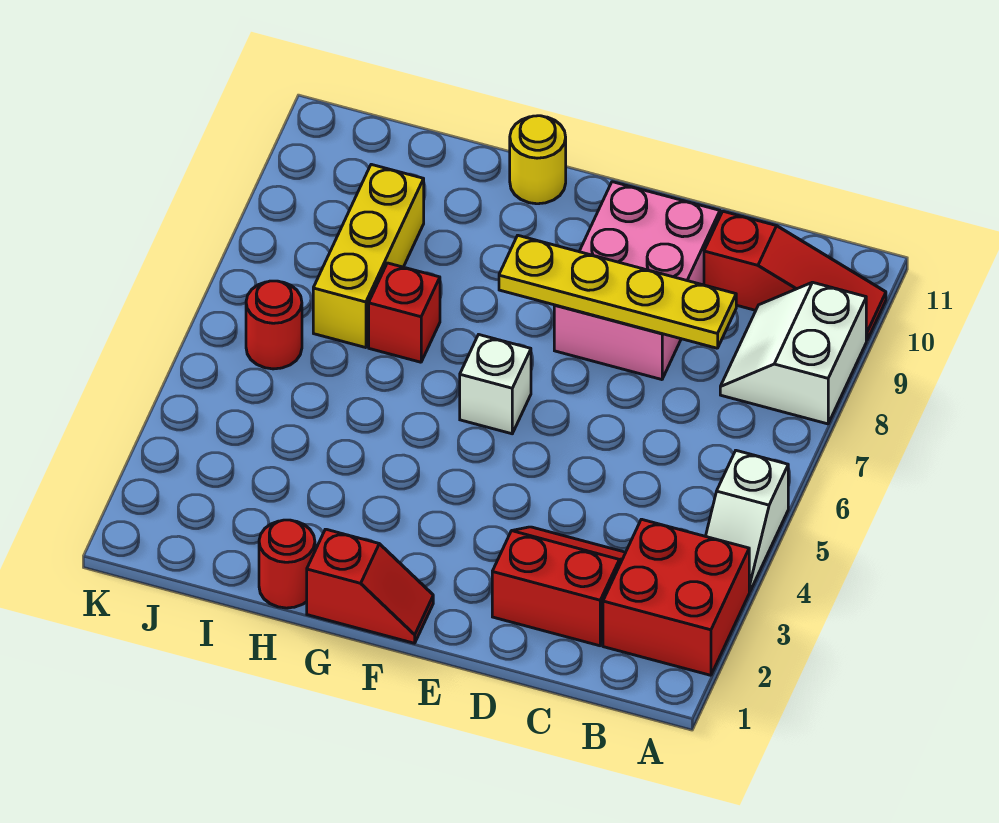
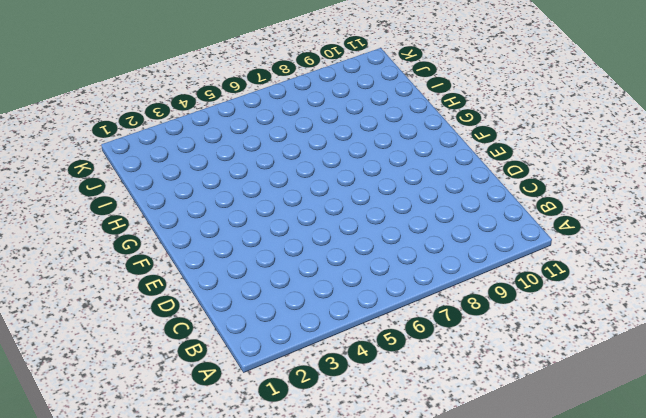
none -> red brick A2:B3 level 1
none -> white slope A4:A5 level 1 top 5
none -> white slope A8:B9 level 1 top A

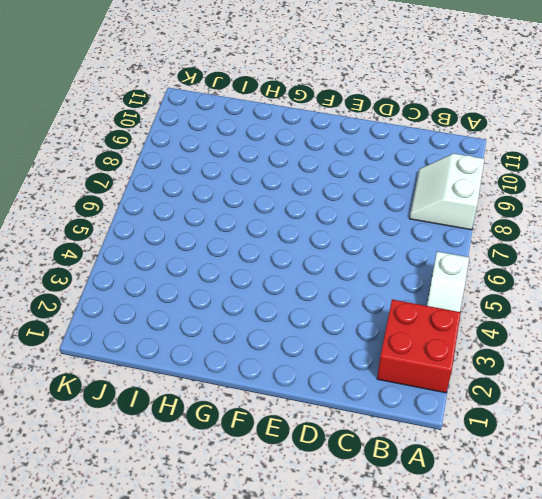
none -> red slope A10:C10 level 1 top C
none -> red slope C2:D3 level 1 top 2
none -> pink brick D8:E10 level 1

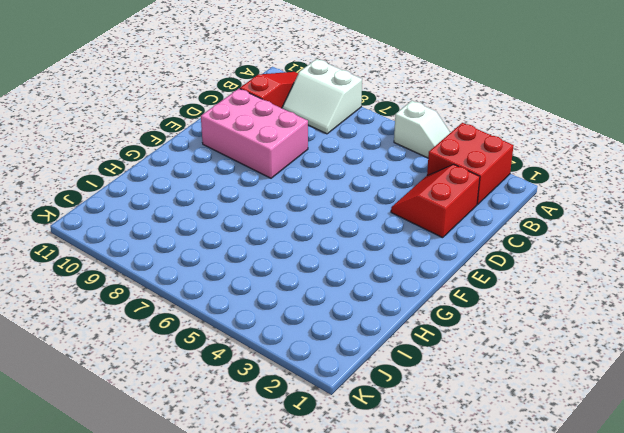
none -> red slope F1:G1 level 1 top G
none -> white brick F6 level 1
none -> yellow round brick G11 level 1

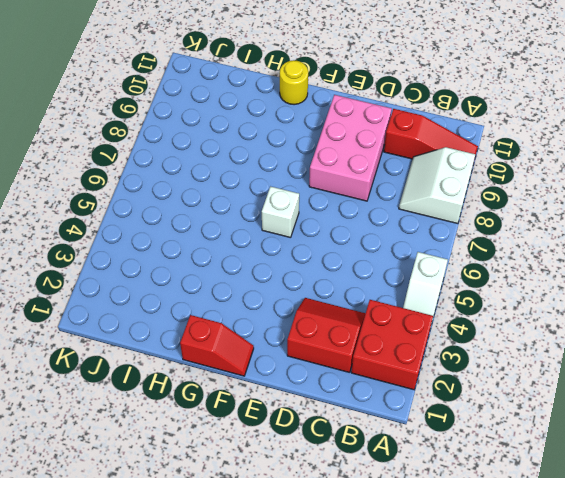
none -> red round brick H1 level 1
none -> red brick H7 level 1
none -> yellow brick I7:I9 level 1

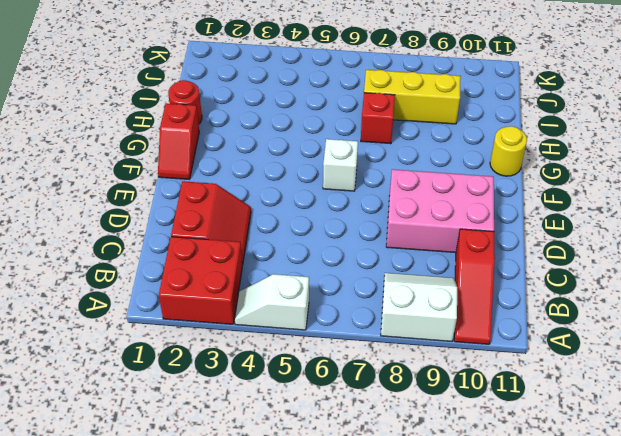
none -> red round brick J6 level 1
none -> yellow plate C8:F8 level 2

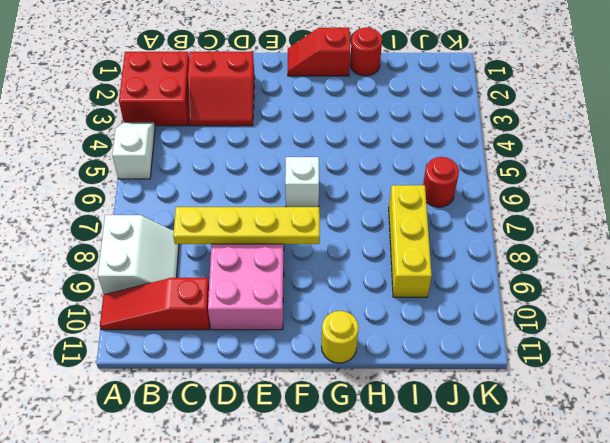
none -> red brick H7 level 1

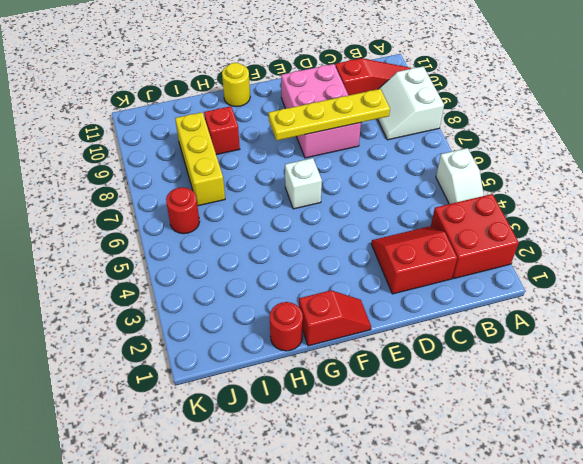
red brick H9 level 1 -> red brick H7 level 1

